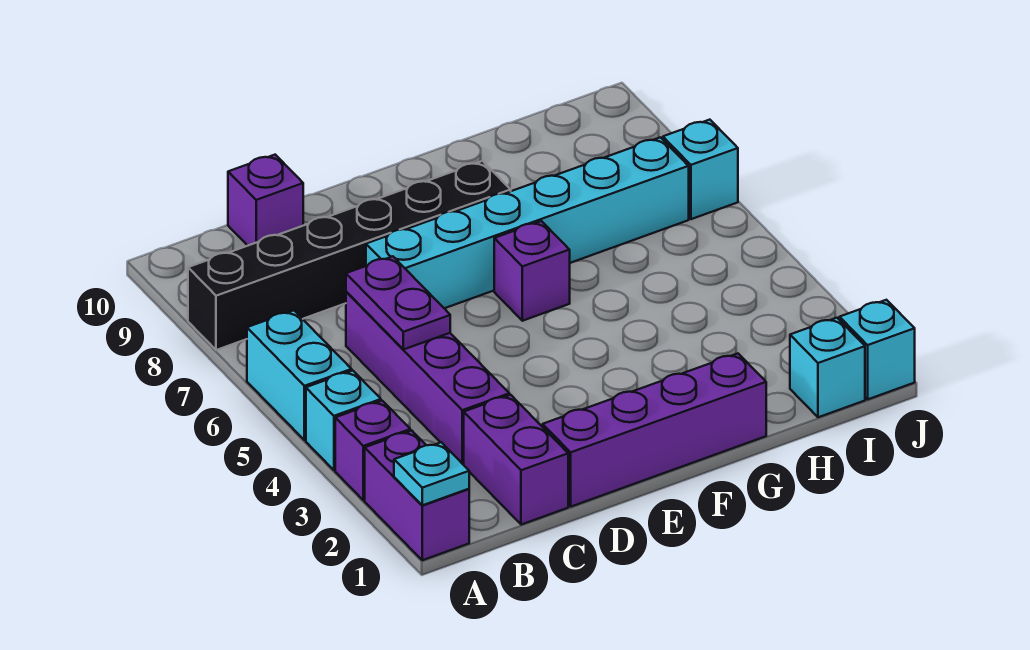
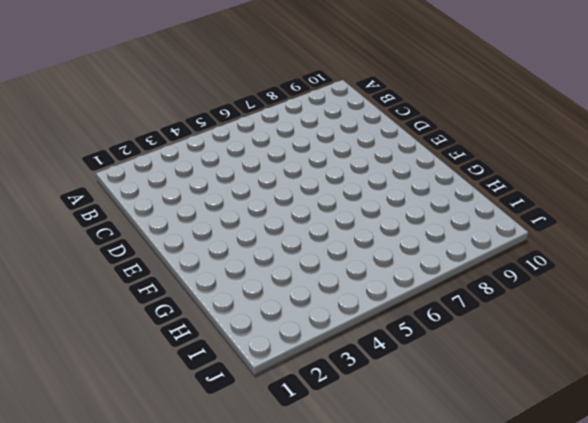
none -> purple brick A1:A2 level 1
none -> purple brick A3 level 1
none -> cyan brick A4 level 1

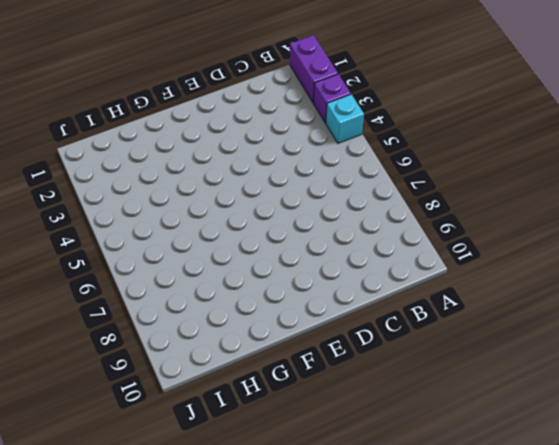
none -> cyan brick A5:A6 level 1
none -> black brick A8:F8 level 1
none -> purple brick C1:C2 level 1

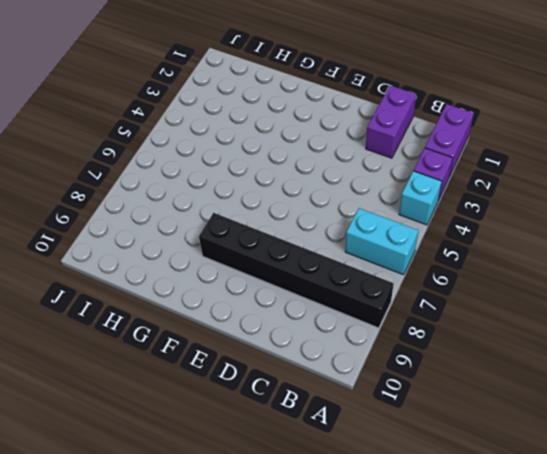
cyan brick A6:B6 level 1 -> cyan brick A5:A6 level 1
none -> purple brick C3:C6 level 1
none -> purple brick C10 level 1
none -> purple brick D1:G1 level 1

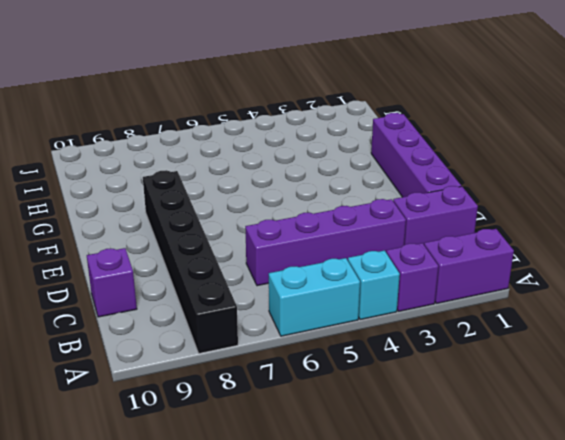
none -> cyan brick D7:I7 level 1
none -> purple brick F6 level 1
none -> cyan brick I1 level 1

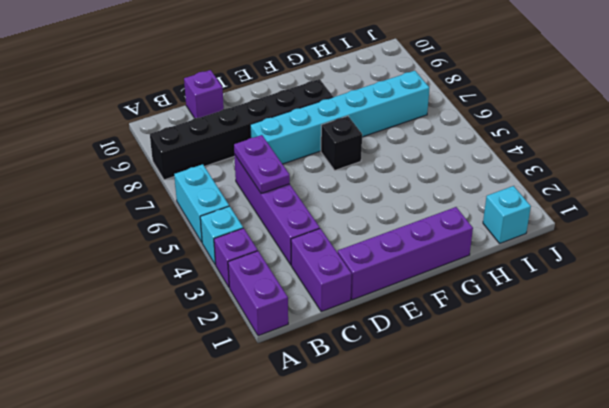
black brick F6 level 1 -> purple brick F6 level 1
none -> cyan brick J1 level 1
none -> cyan brick J7 level 1
none -> cyan plate A1 level 2

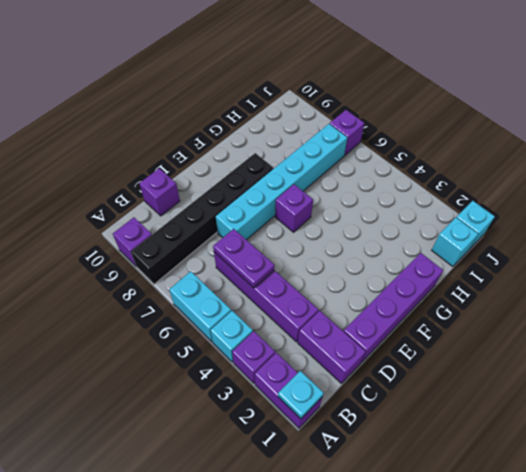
purple brick A9 level 1 -> none
purple brick J7 level 1 -> cyan brick J7 level 1

